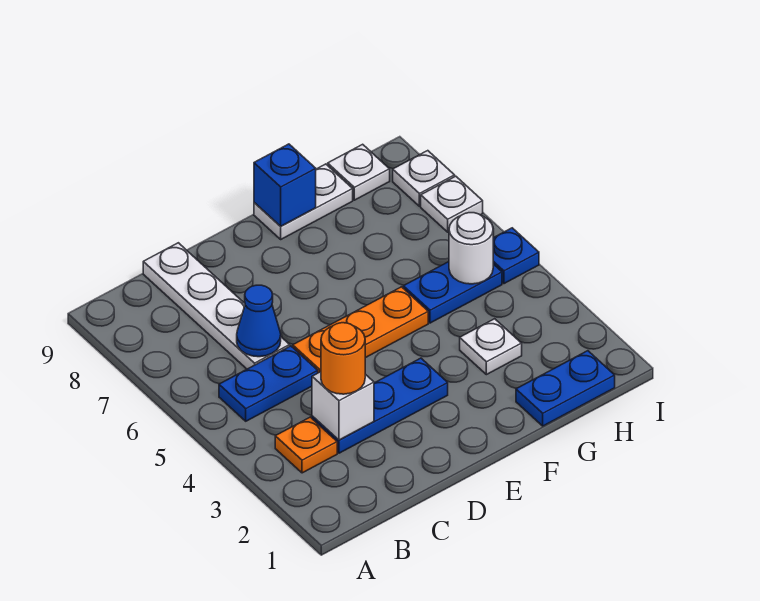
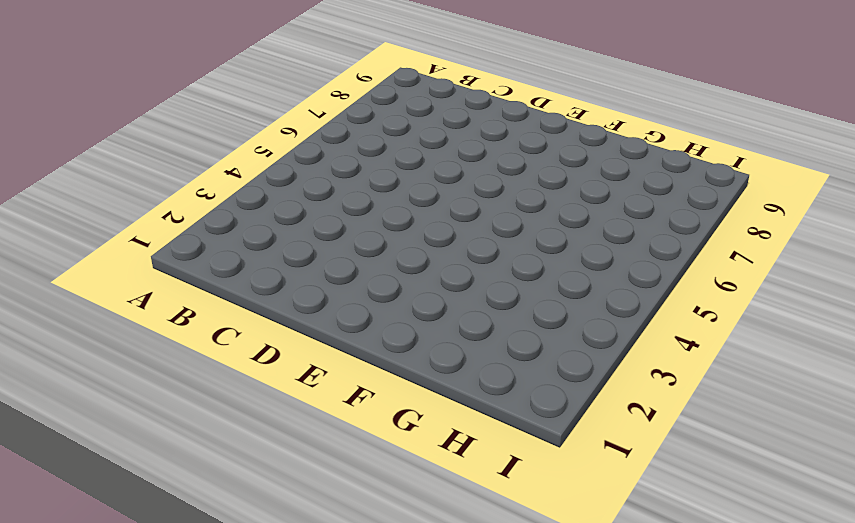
none -> orange plate B3 level 1
none -> blue plate B5:C5 level 1
none -> blue plate C3:E3 level 1

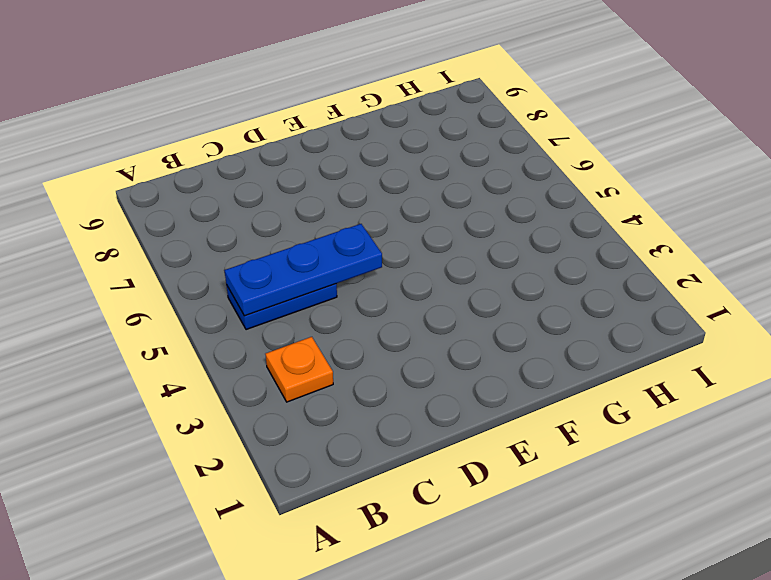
blue plate B5:D5 level 2 -> blue plate C3:E3 level 1
none -> white plate C6:C9 level 1
none -> orange plate D5:F5 level 1
none -> white plate F9:G9 level 1

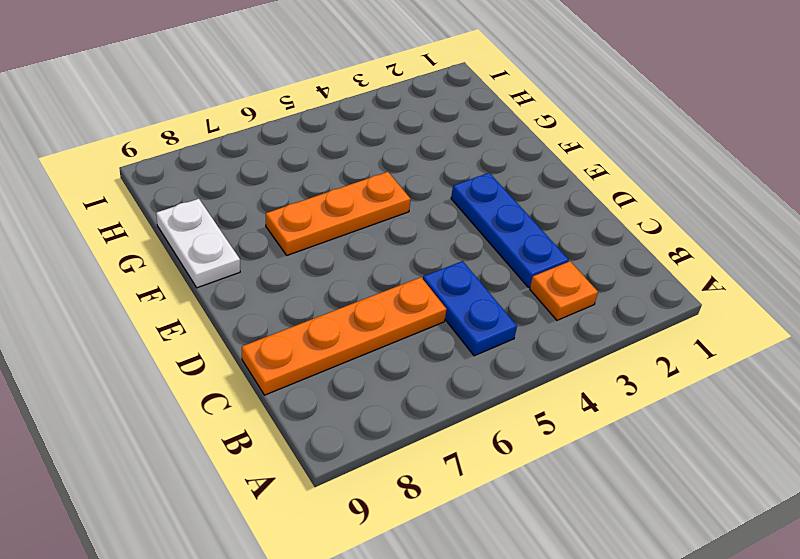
orange plate C6:C9 level 1 -> white plate C6:C9 level 1
orange plate F5:F7 level 1 -> orange plate D5:F5 level 1
none -> blue plate G1:H1 level 1
none -> white plate G3 level 1
none -> blue plate G5:H5 level 1

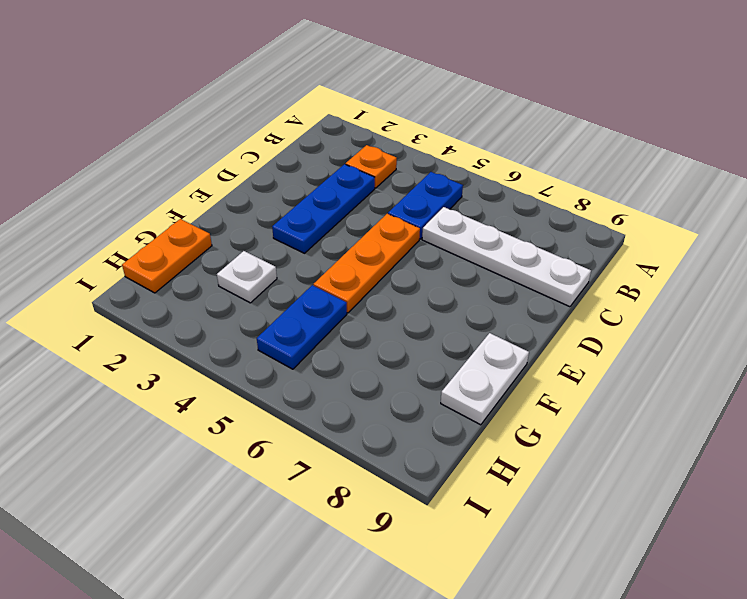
orange plate G1:H1 level 1 -> blue plate G1:H1 level 1
none -> white plate H9 level 1
none -> blue plate I5 level 1
none -> white plate I7 level 1

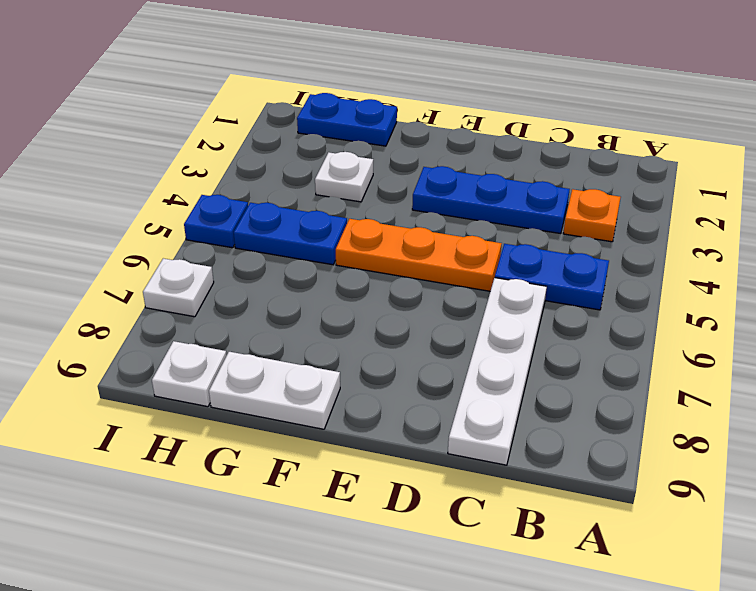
none -> white plate I8 level 1
none -> white brick C3 level 2
none -> blue cone C6 level 2

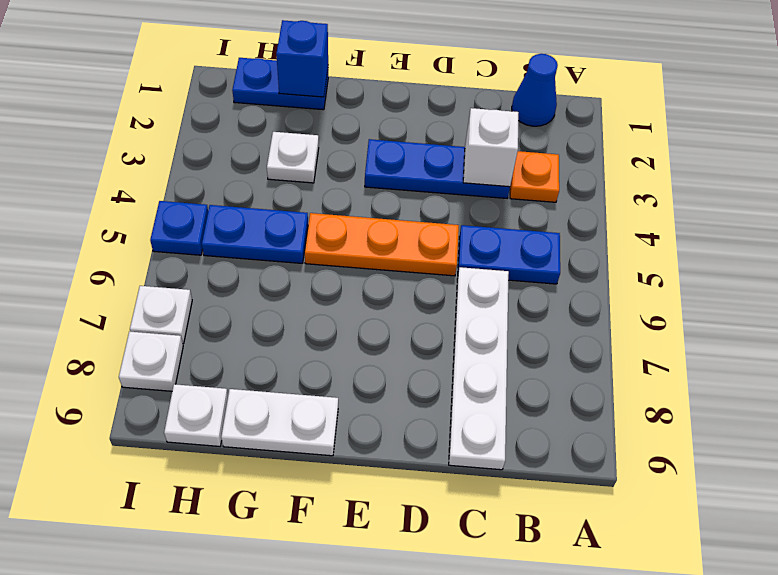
blue cone B1 level 1 -> blue cone C6 level 2
blue brick G1 level 2 -> blue brick F9 level 2
none -> white round brick H5 level 2
none -> orange round brick C3 level 3

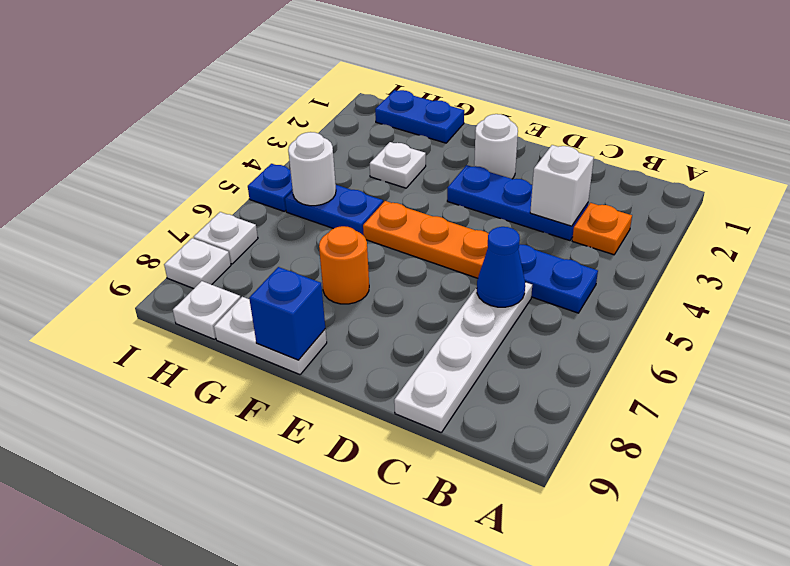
white round brick E2 level 1 -> none
orange round brick F7 level 1 -> orange round brick C3 level 3

